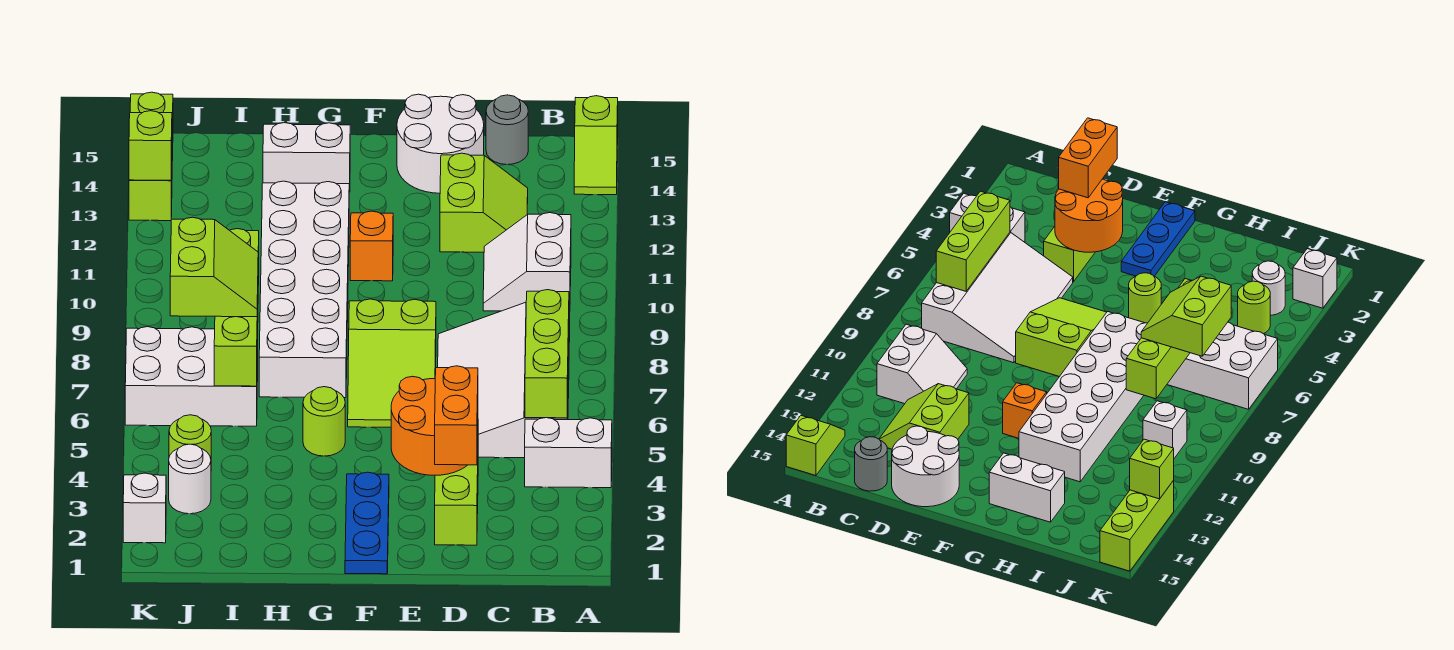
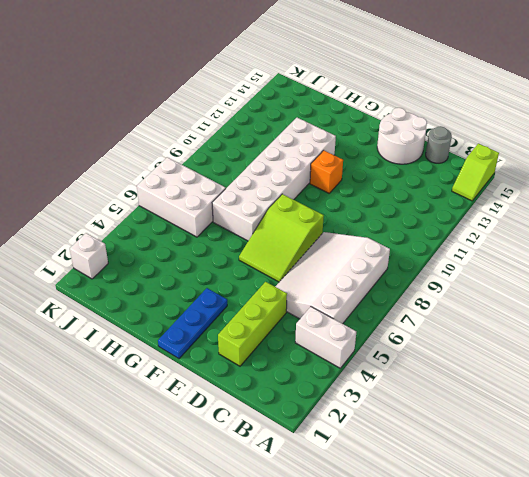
none -> white slope B10:C11 level 1 top B
none -> lime slope C12:D13 level 1 top D
none -> lime round brick G5 level 1

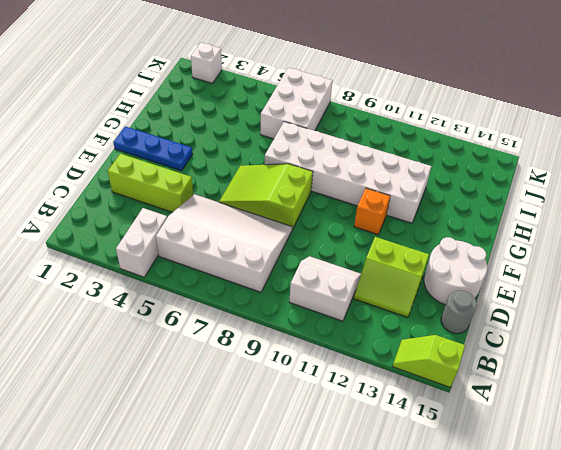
none -> lime round brick G5 level 1
none -> white brick G14:H14 level 1
none -> white round brick J3 level 1

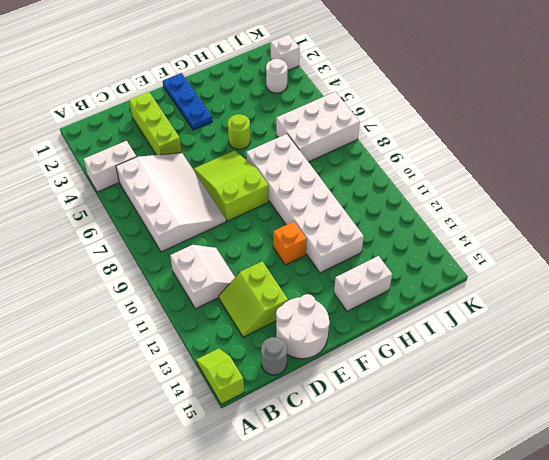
none -> lime round brick J4 level 1
none -> white brick J10 level 1
none -> lime brick K13:K15 level 1

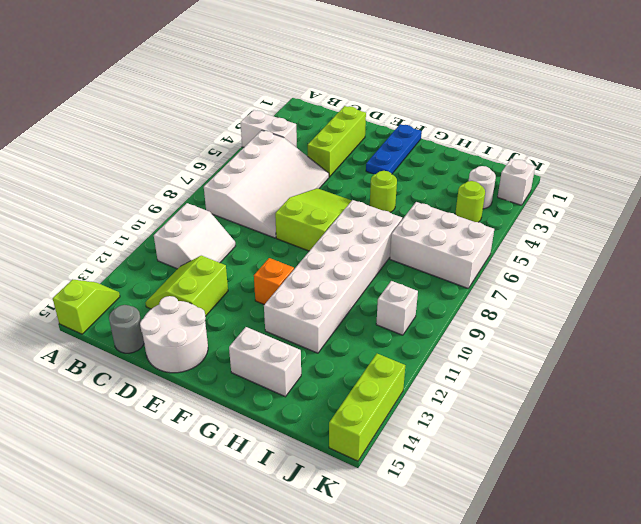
none -> lime brick B5:B7 level 2
none -> orange round brick D3:E4 level 2
none -> lime brick I6:I9 level 2

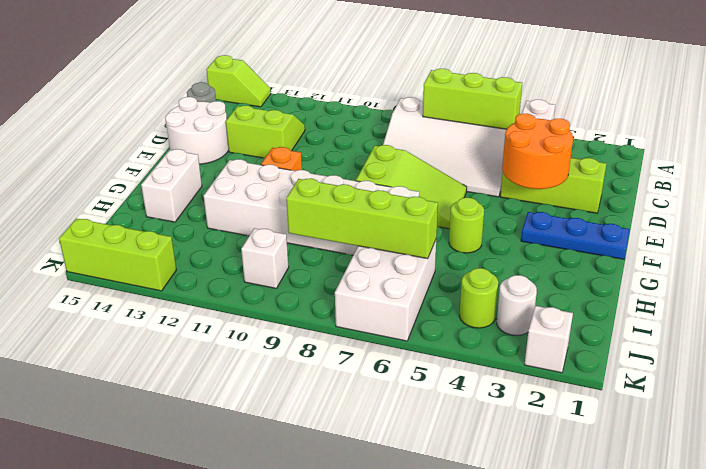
none -> white slope B10:C11 level 1 top B
none -> lime brick K13 level 2
none -> orange brick D2:D3 level 3

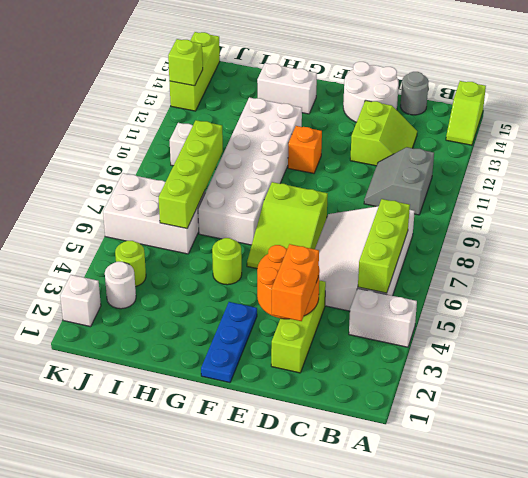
grey slope B10:C11 level 1 top B -> white slope B10:C11 level 1 top B
none -> lime slope I7:J8 level 3 top J

